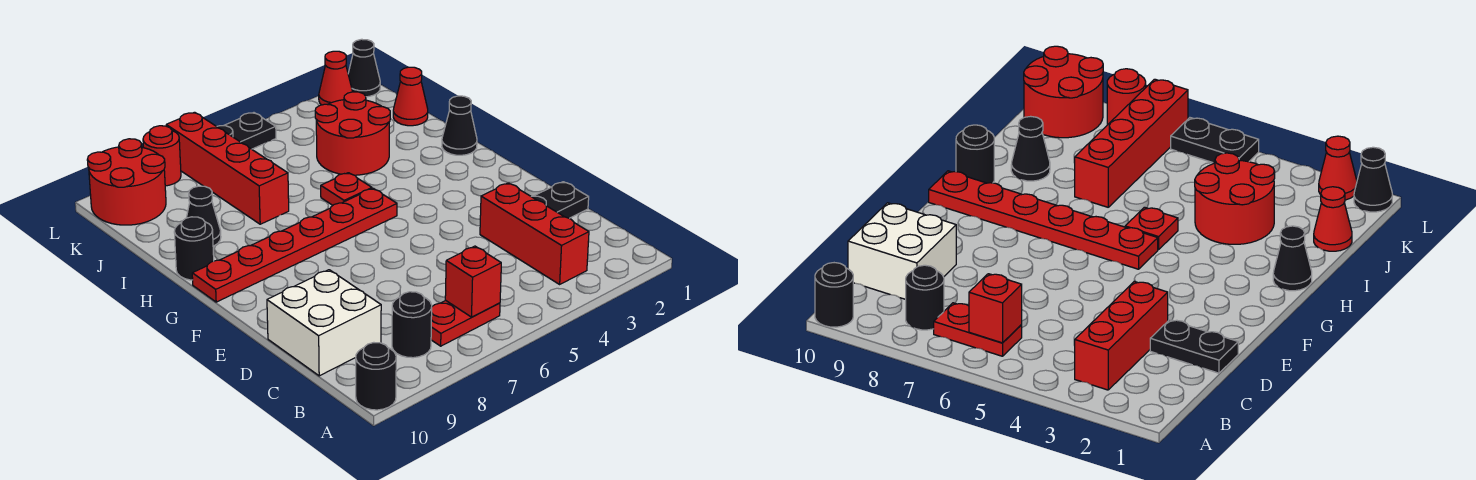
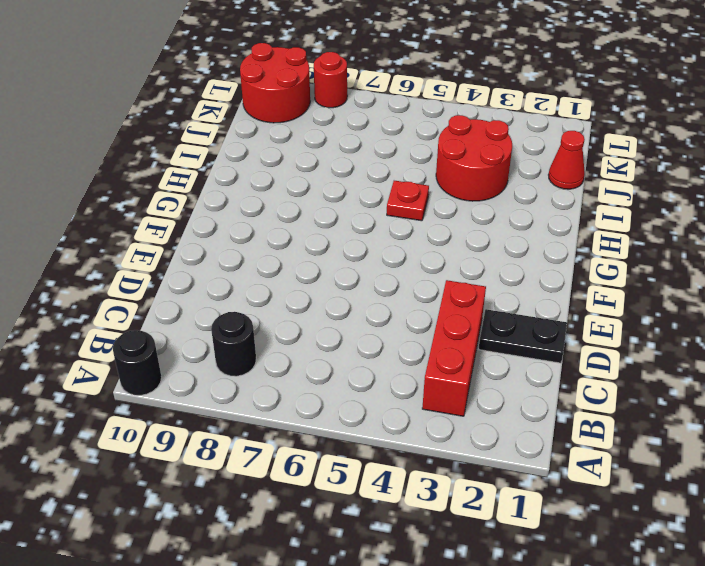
none -> red plate B6:B7 level 1
none -> white brick C9:D10 level 1
none -> red plate G5:G10 level 1

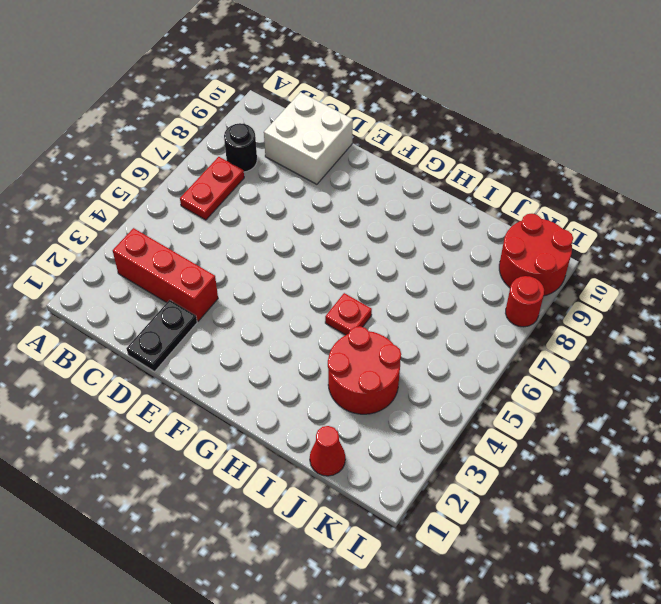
none -> black round brick A10 level 1
none -> red plate G5:G10 level 1
none -> black cone H1 level 1

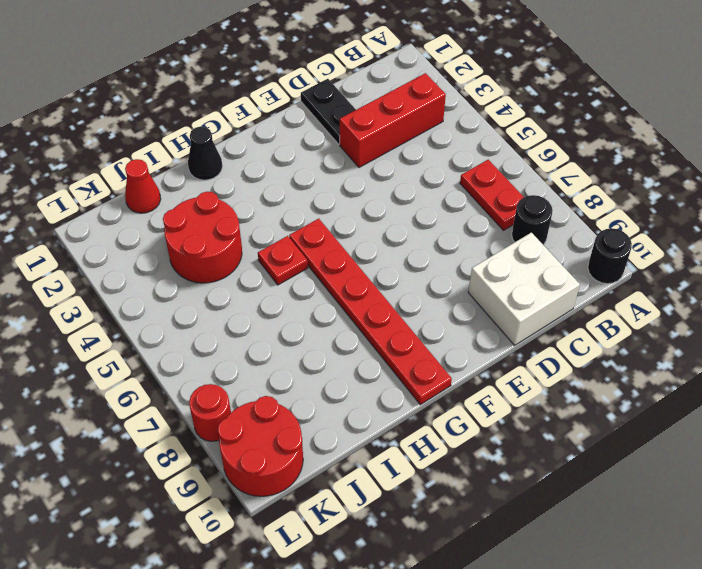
none -> black round brick H10 level 1
none -> red brick I7:L7 level 1
none -> black cone I9 level 1

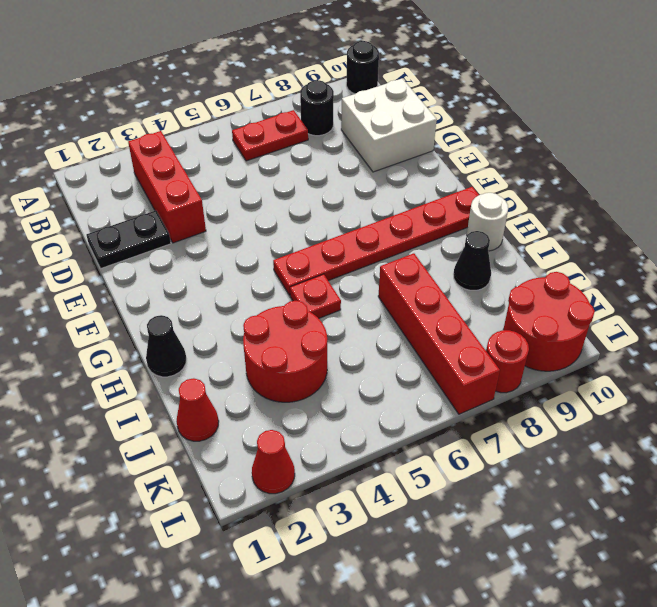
white round brick H10 level 1 -> black round brick H10 level 1
none -> black cone L1 level 1
none -> black plate L5:L6 level 1
none -> red brick B6 level 2

